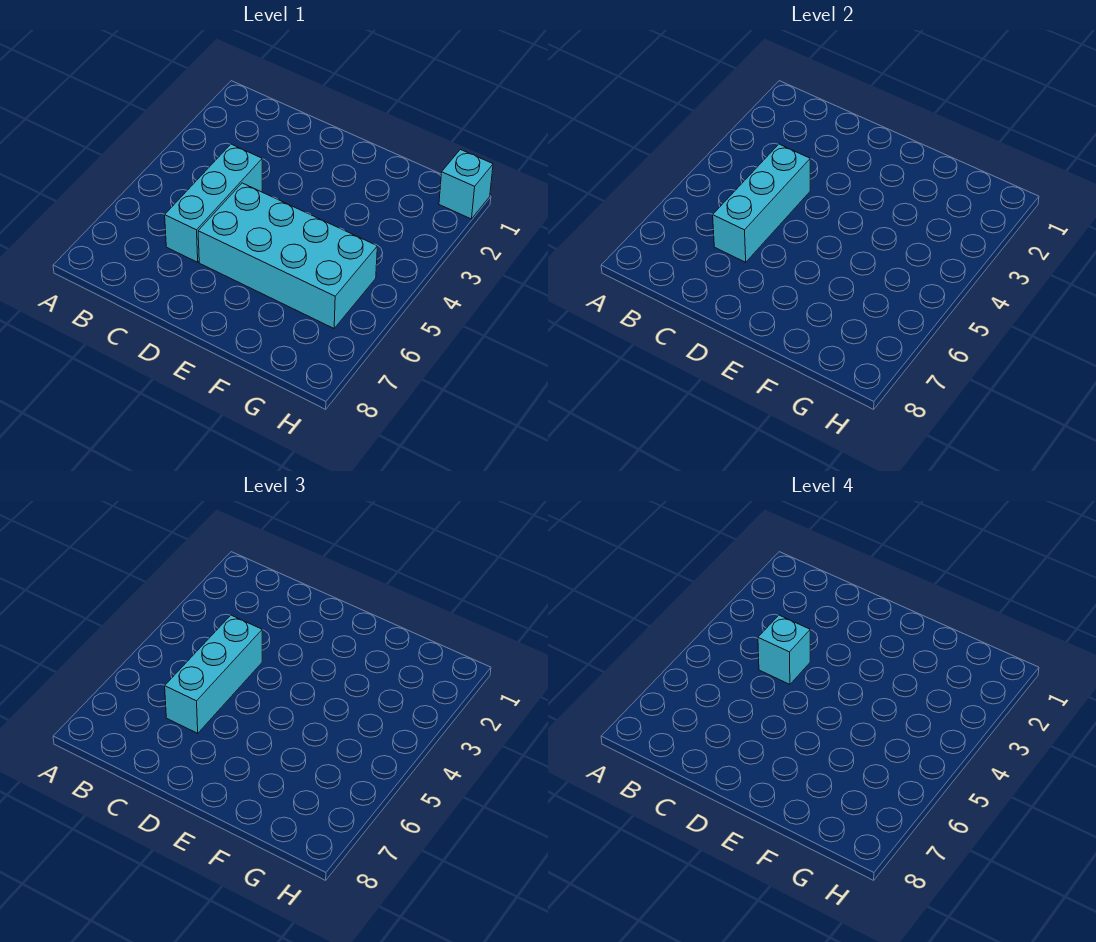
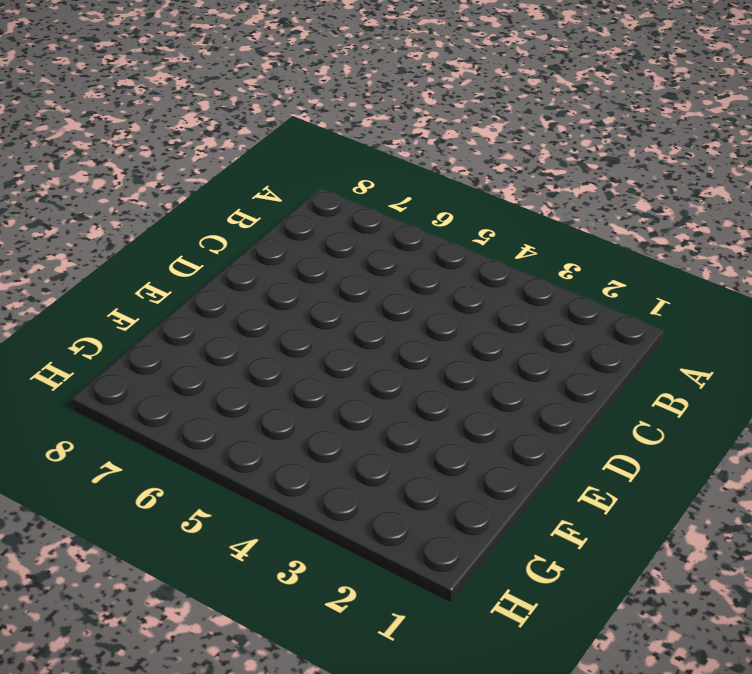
none -> cyan brick C4:C6 level 1
none -> cyan brick D5:G6 level 1

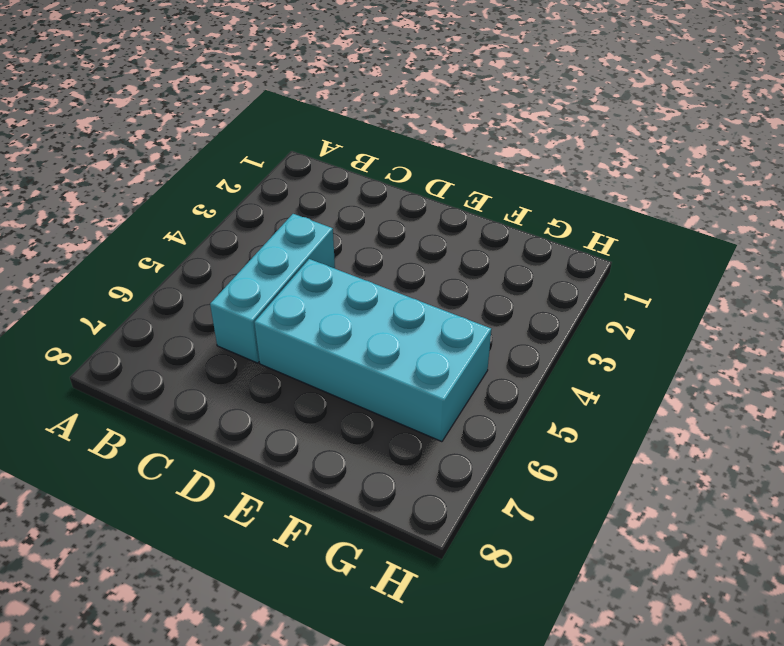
none -> cyan brick H1 level 1
none -> cyan brick C4:C6 level 2

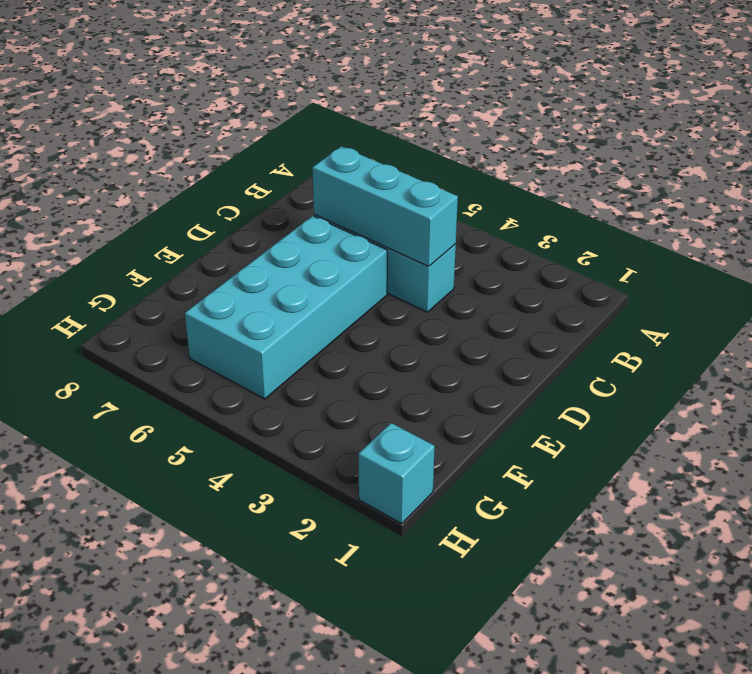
none -> cyan brick C4:C6 level 3
none -> cyan brick C4 level 4

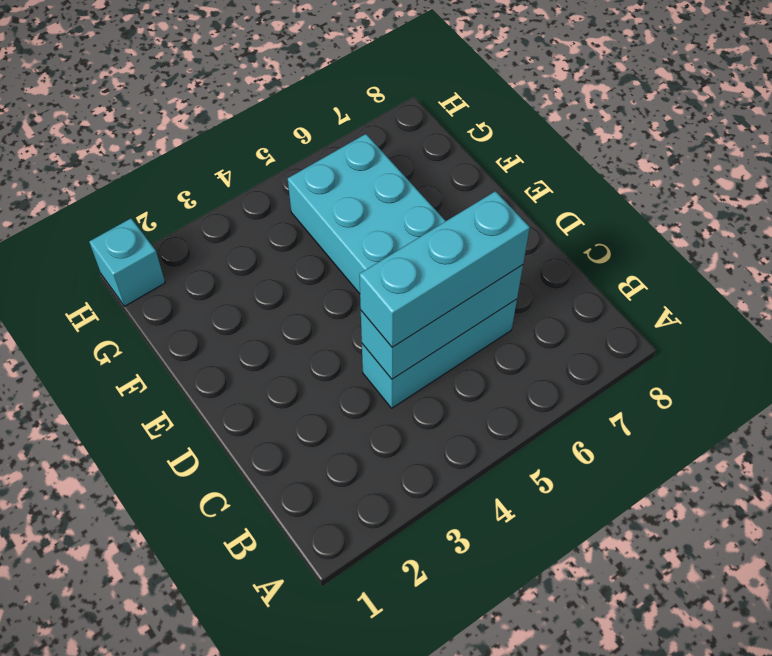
none -> cyan brick C4 level 4

